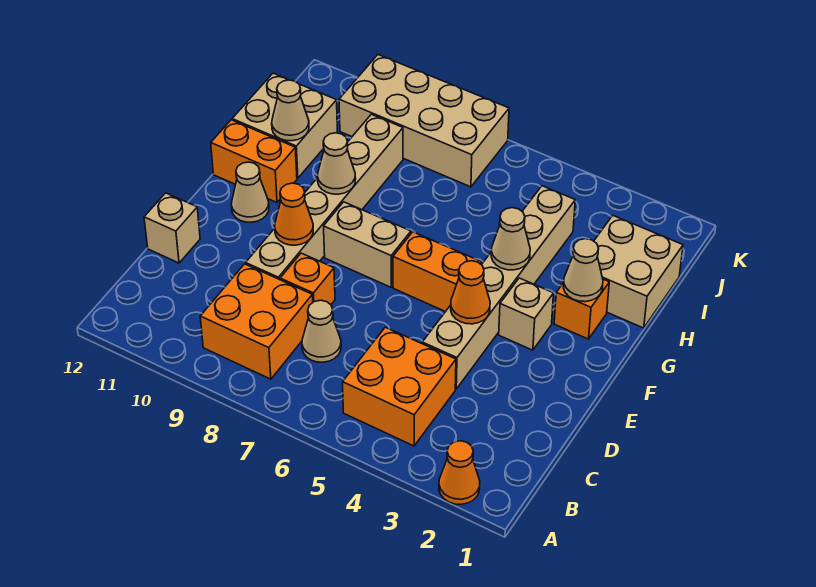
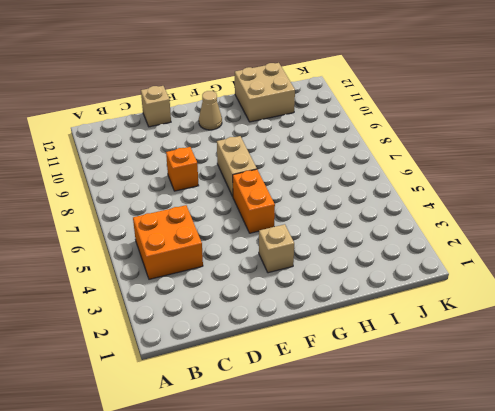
none -> orange cone A2 level 1
none -> orange brick B8:C9 level 1
none -> tan cone C7 level 1

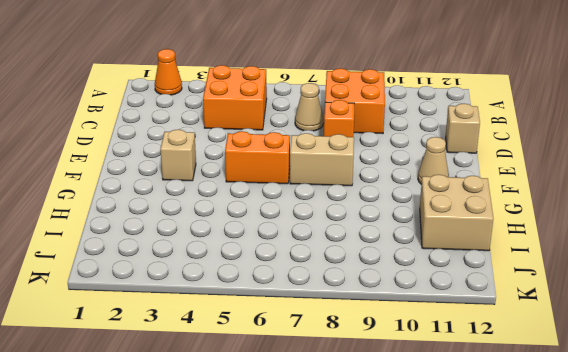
none -> tan brick D4:I4 level 1
none -> tan brick D9:I9 level 1
none -> orange brick G2 level 1

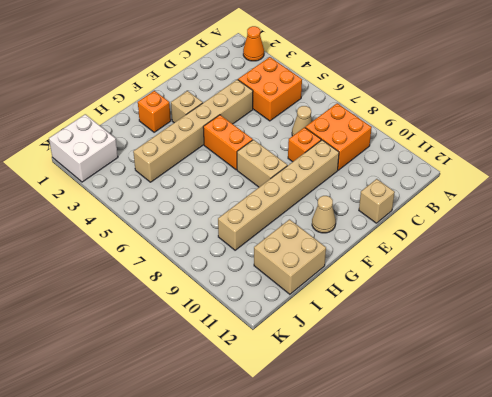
white brick J1:K2 level 1 -> none
none -> orange brick G11:G12 level 1
none -> tan brick H1:I2 level 1
none -> tan brick J7:K10 level 1

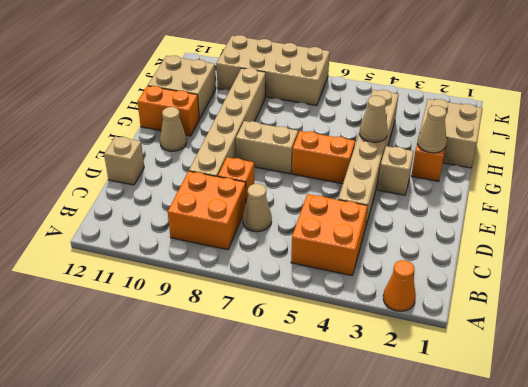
none -> orange cone E4 level 2
none -> orange cone E9 level 2
none -> tan cone G9 level 2

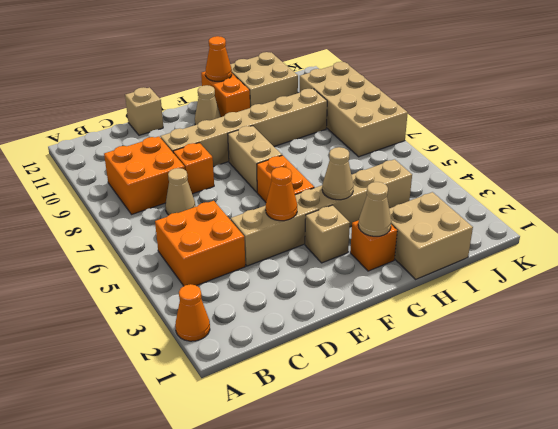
orange cone G12 level 2 -> orange cone E9 level 2
none -> tan cone G9 level 2
none -> tan cone H11 level 2

